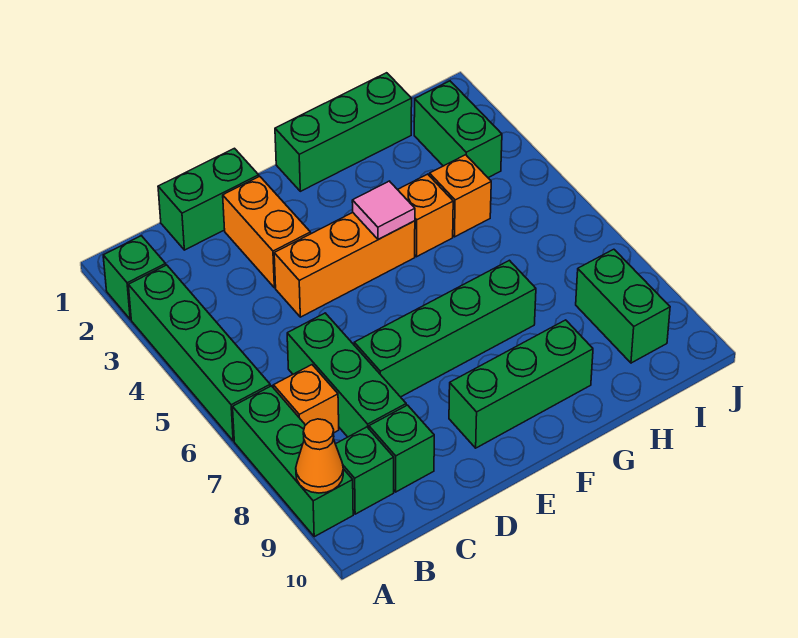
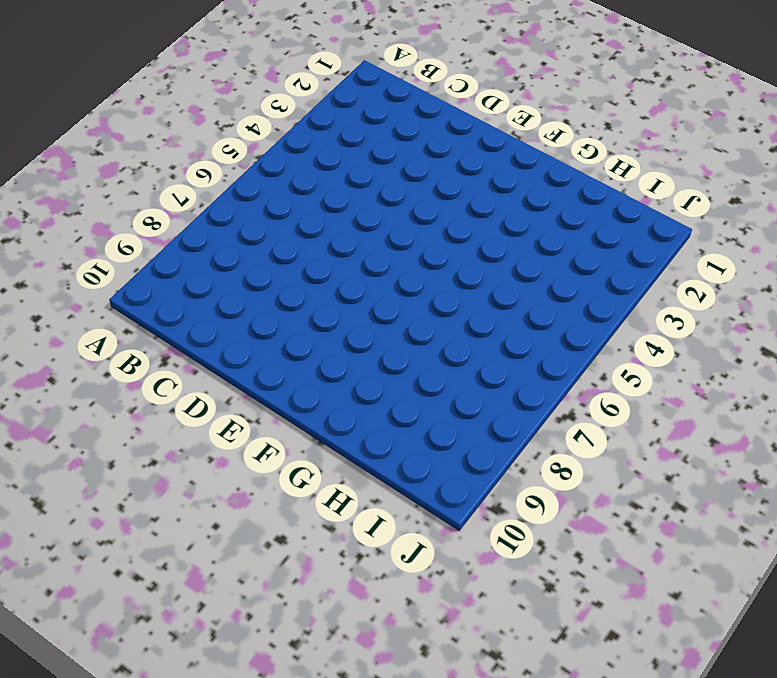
none -> green brick A2 level 1
none -> green brick A3:A6 level 1
none -> green brick A7:A9 level 1

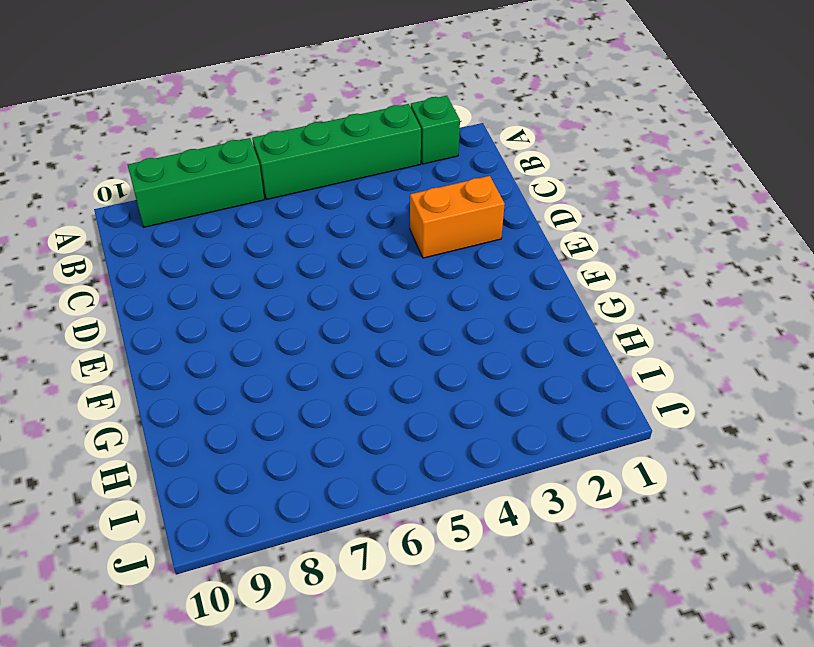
none -> orange brick B7 level 1
none -> green brick B9 level 1
none -> green brick C1:D1 level 1

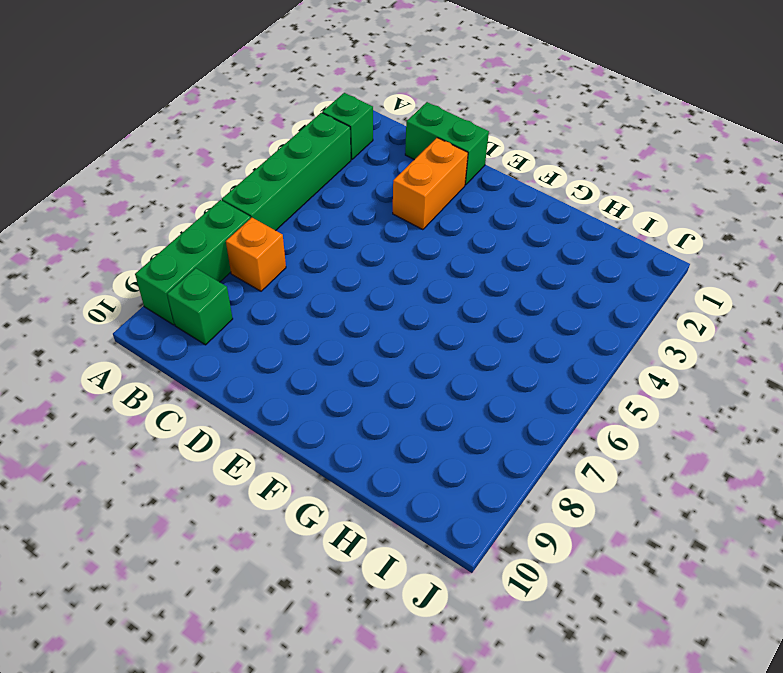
none -> green brick C6:C8 level 1
none -> green brick C9 level 1
none -> orange brick D4:F4 level 1

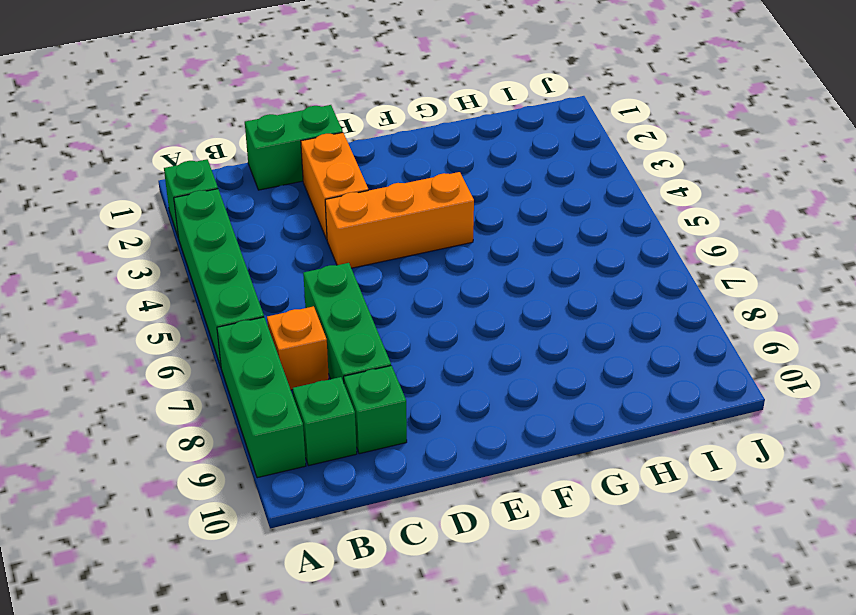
none -> green brick D7:G7 level 1
none -> green brick E9:G9 level 1
none -> green brick F1:H1 level 1

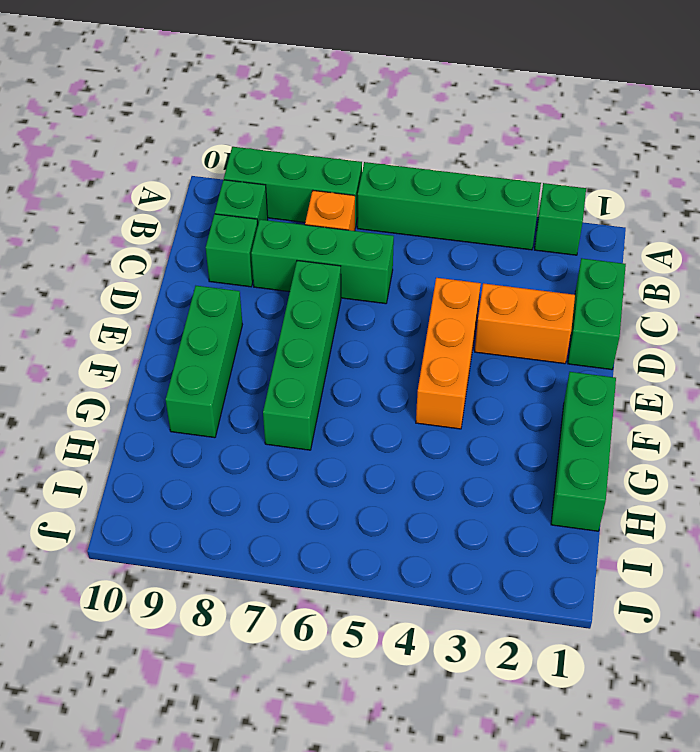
none -> orange brick G4 level 1
none -> orange brick H4 level 1
none -> green brick I2:I3 level 1

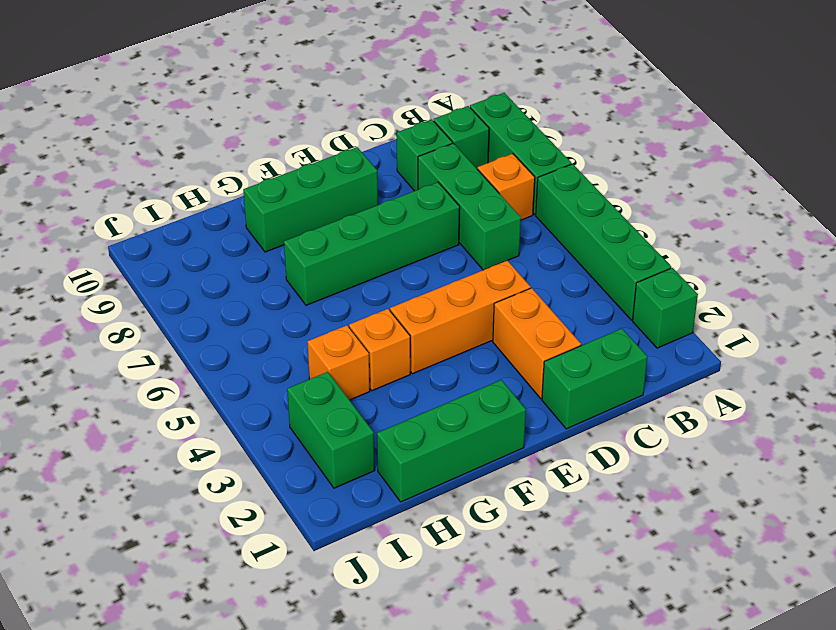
none -> green brick I8:I9 level 1
none -> orange cone A9 level 2
none -> pink tile F4 level 2

